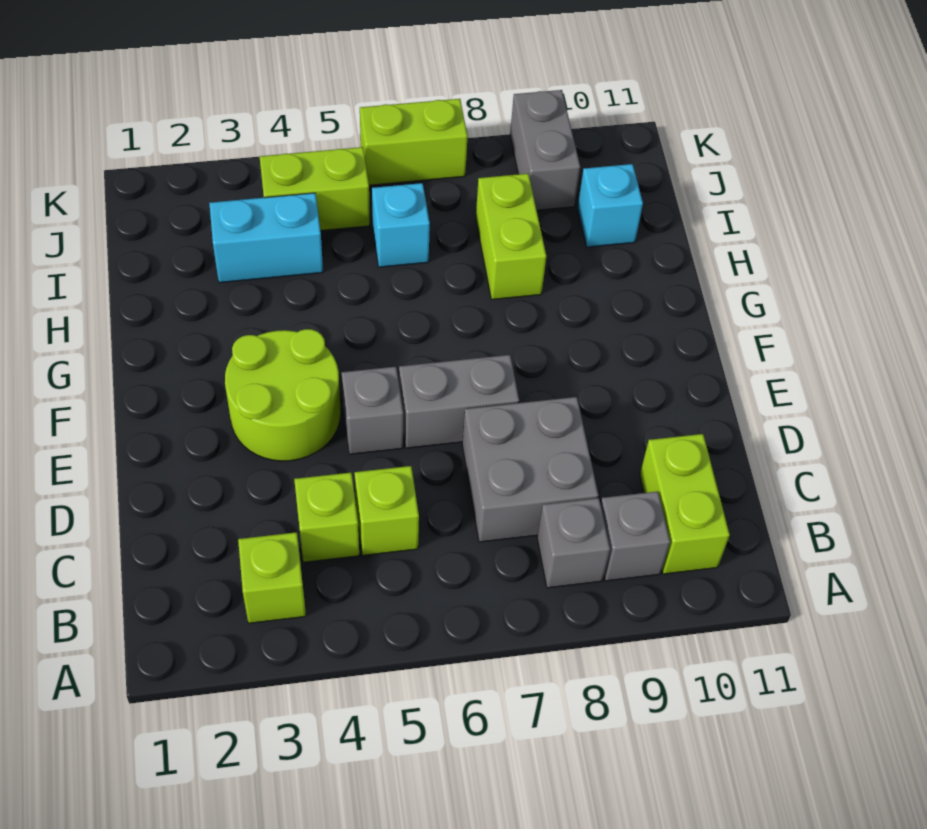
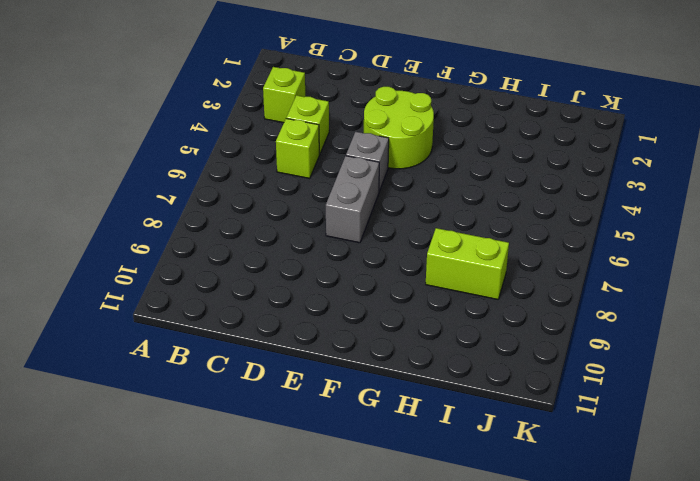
none -> grey brick B8 level 1
none -> grey brick B9 level 1
none -> lime brick B10:C10 level 1

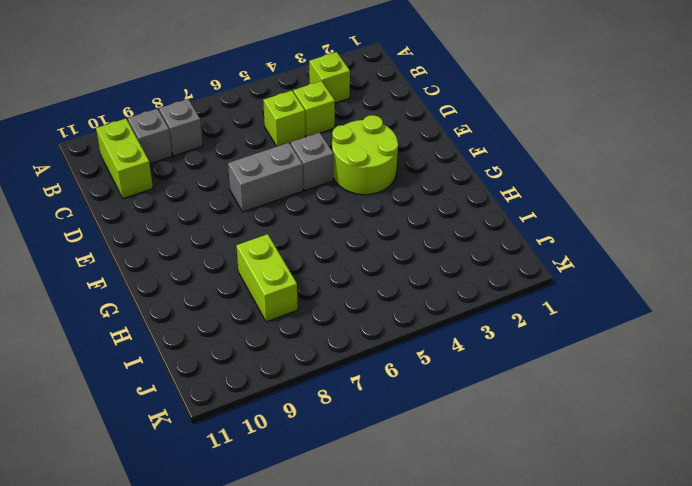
none -> grey brick C7:D8 level 1
none -> cyan brick I3:I4 level 1
none -> cyan brick I6 level 1

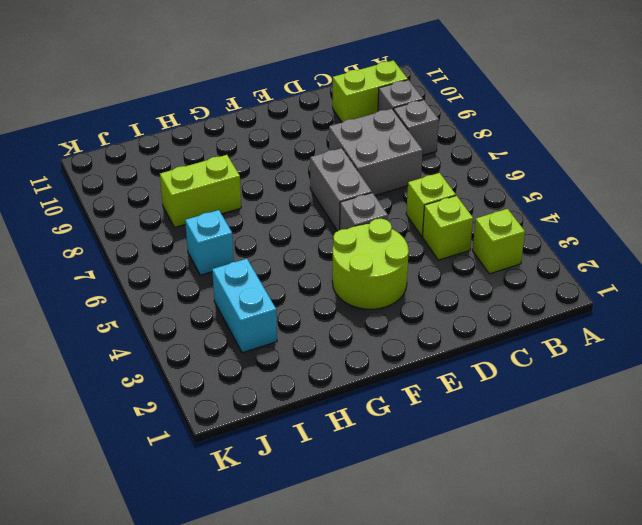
none -> cyan brick I10 level 1
none -> lime brick J4:J5 level 1
none -> grey brick J9:K9 level 1

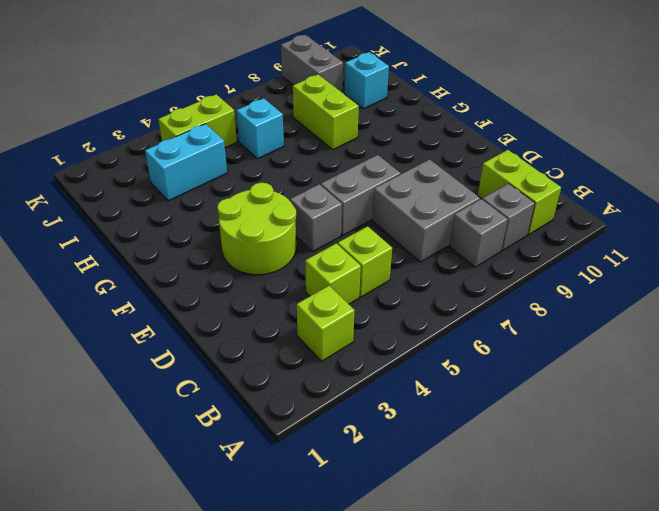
none -> lime brick K6:K7 level 1

